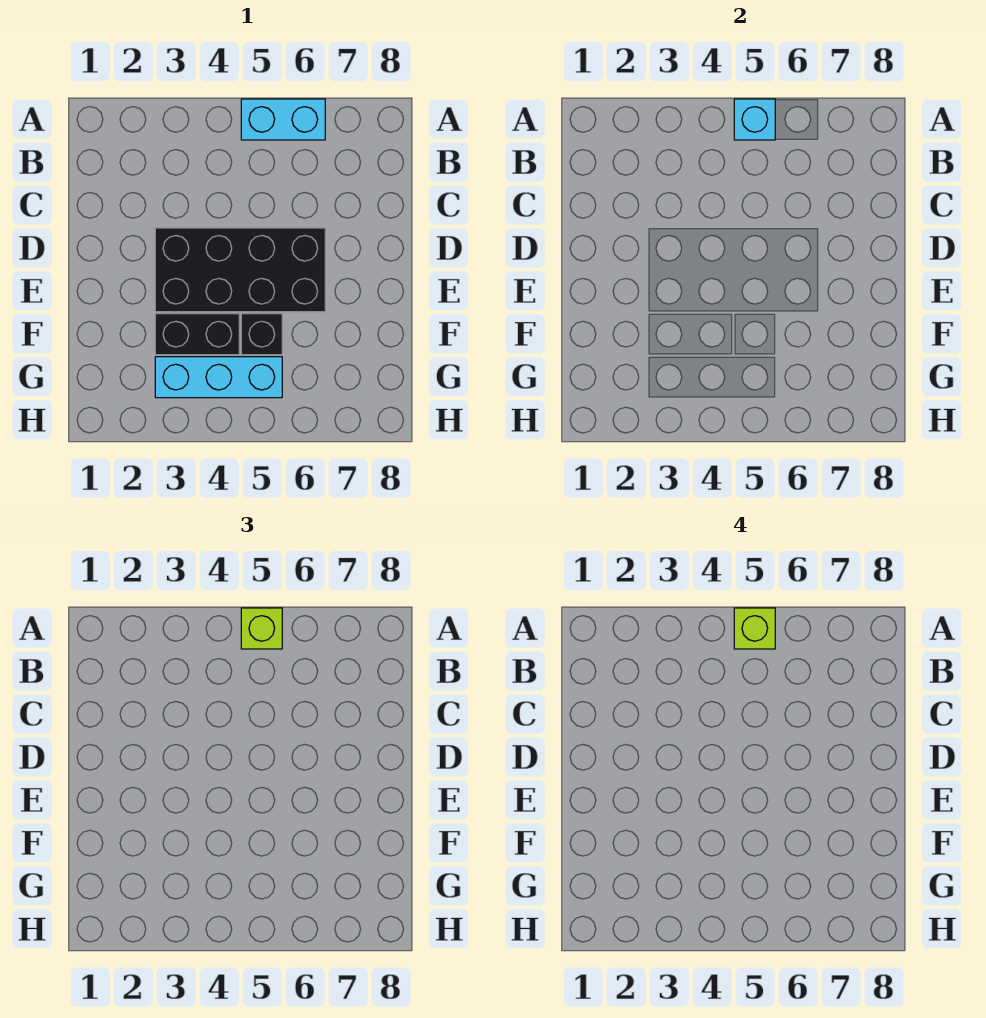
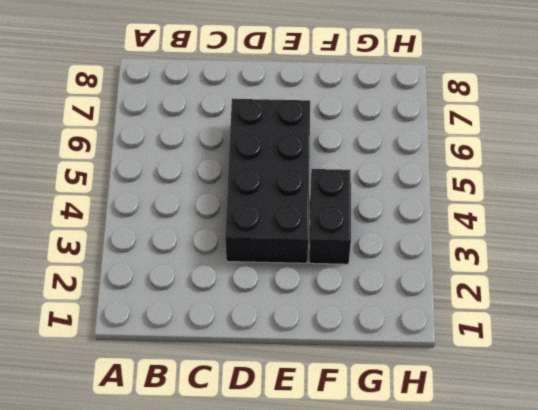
none -> cyan brick A5:A6 level 1
none -> black brick F5 level 1

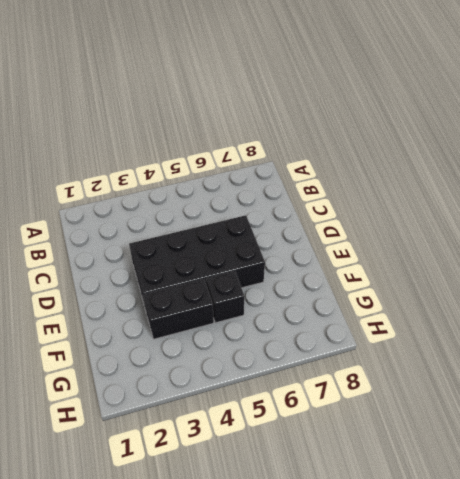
none -> cyan brick A5:A6 level 1
none -> cyan brick G3:G5 level 1

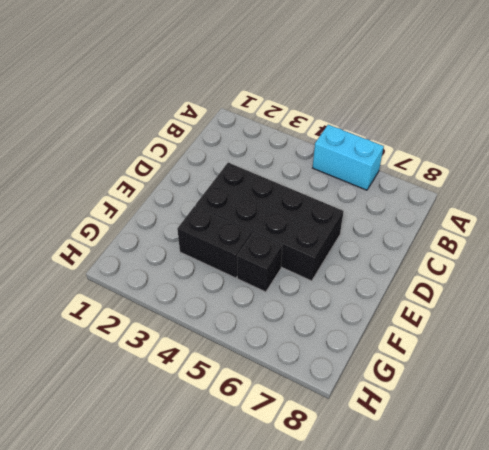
none -> cyan brick G3:G5 level 1
none -> cyan brick A5 level 2

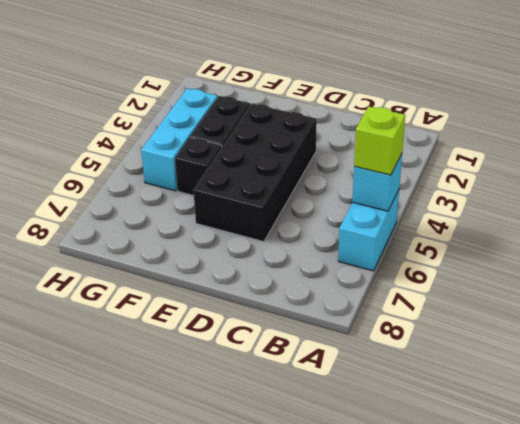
none -> lime brick A5 level 4

